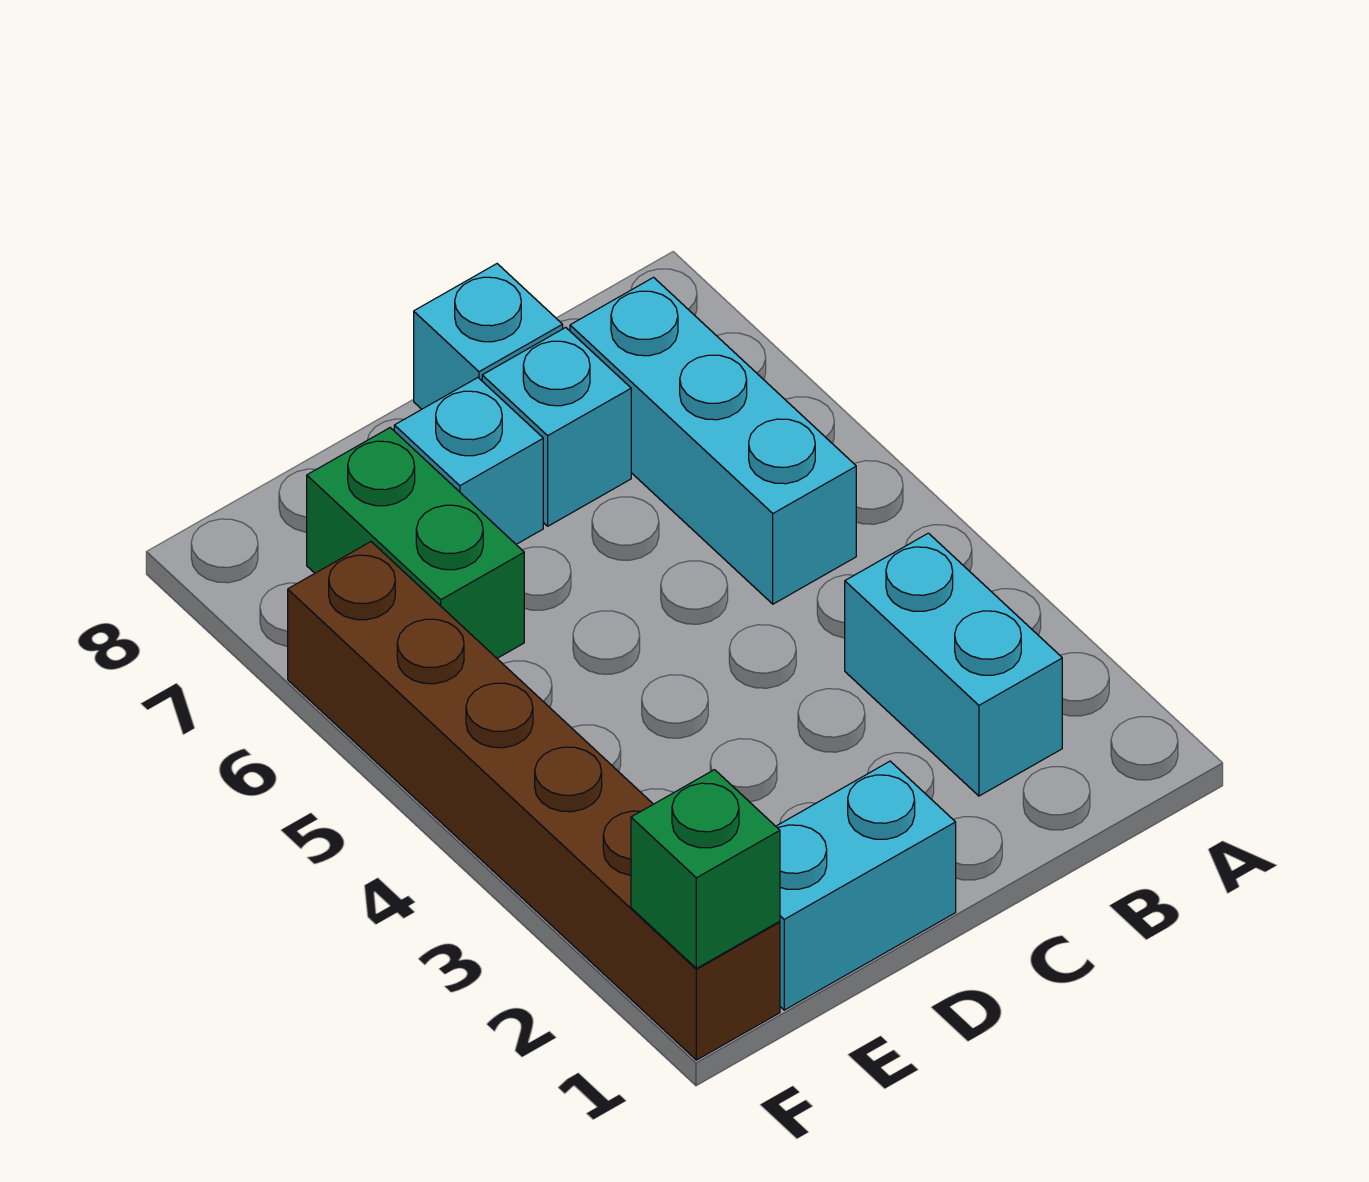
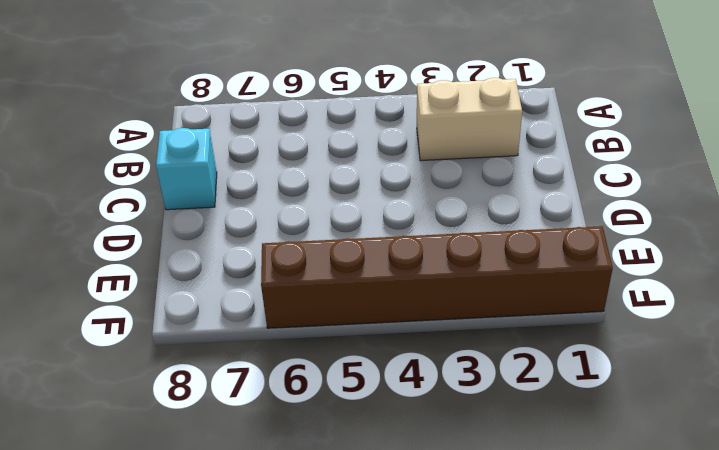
tan brick B2:B3 level 1 -> cyan brick B2:B3 level 1
none -> cyan brick B5:B7 level 1
none -> cyan brick C7 level 1

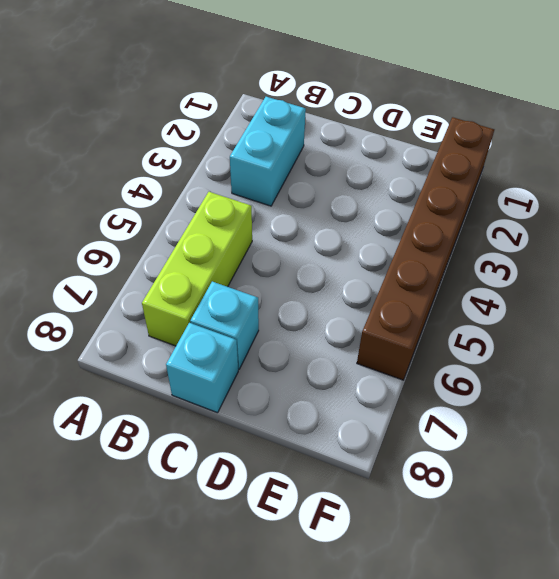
lime brick B5:B7 level 1 -> cyan brick B5:B7 level 1
none -> cyan brick D1:E1 level 1
none -> cyan brick D7 level 1

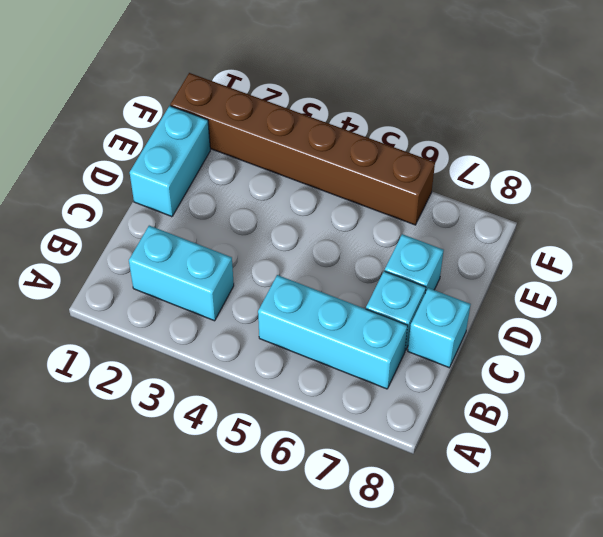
none -> green brick E6:E7 level 1
none -> green brick F1 level 2

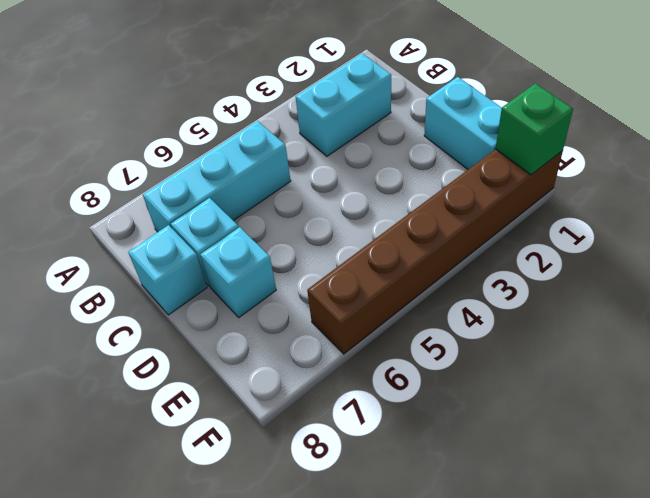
none -> green brick E6:E7 level 1

